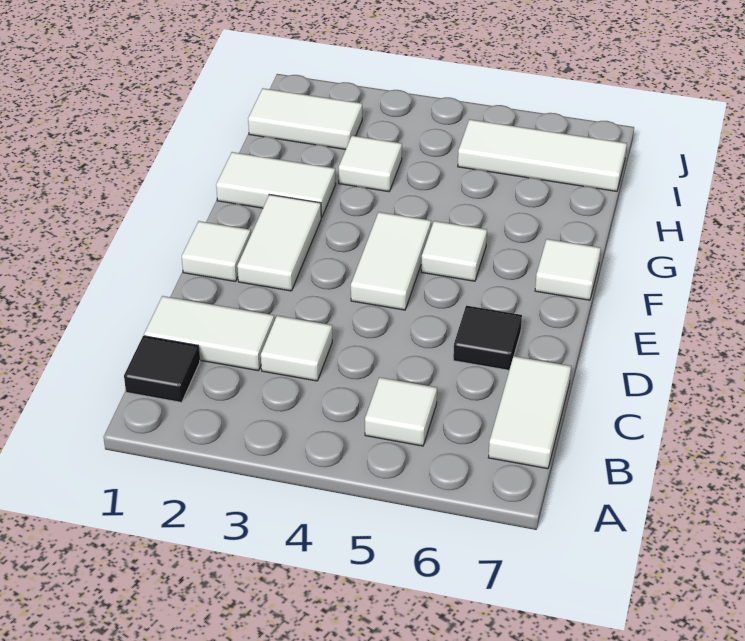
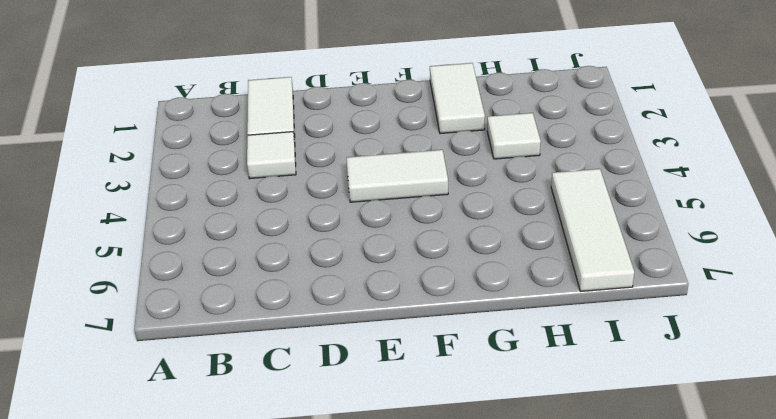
none -> black tile B1 level 1
none -> white tile B5 level 1
none -> white tile B7:C7 level 1

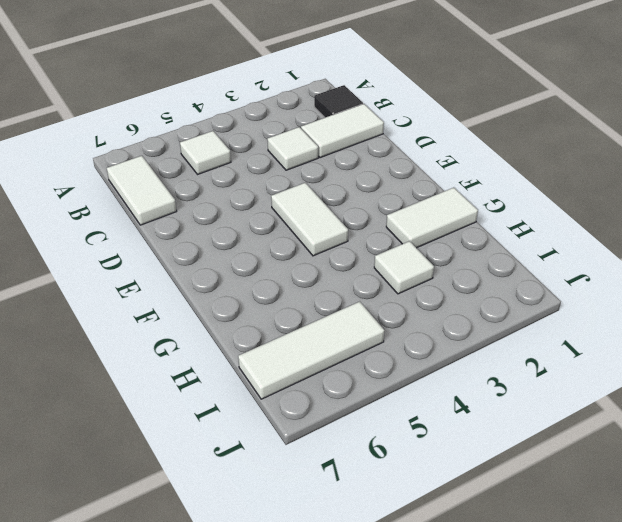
none -> black tile D6 level 1
none -> white tile E1 level 1
none -> white tile E2:F2 level 1

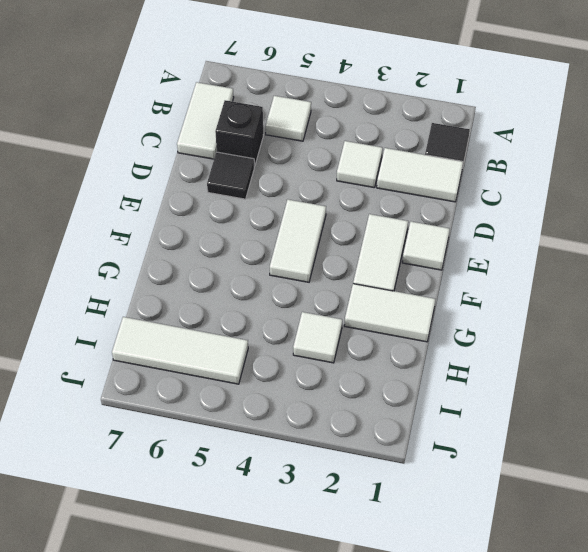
black brick C6 level 1 -> none
none -> white tile F5 level 1
none -> white tile F7 level 1
none -> white tile I1:I2 level 1

